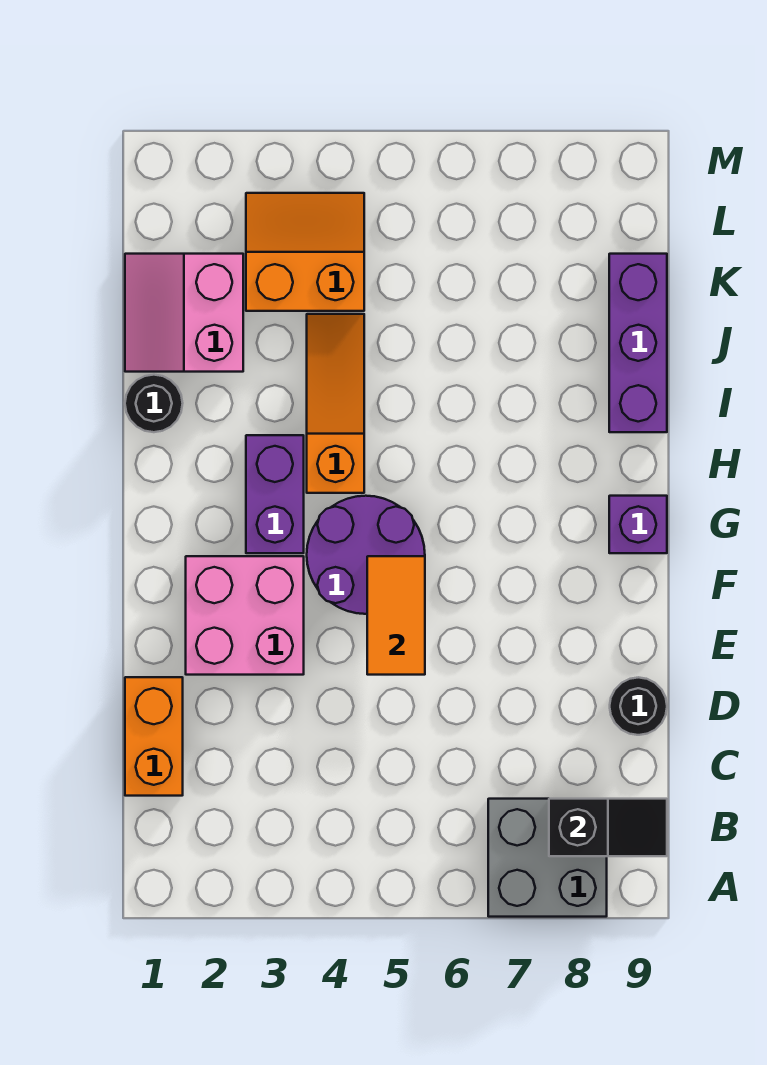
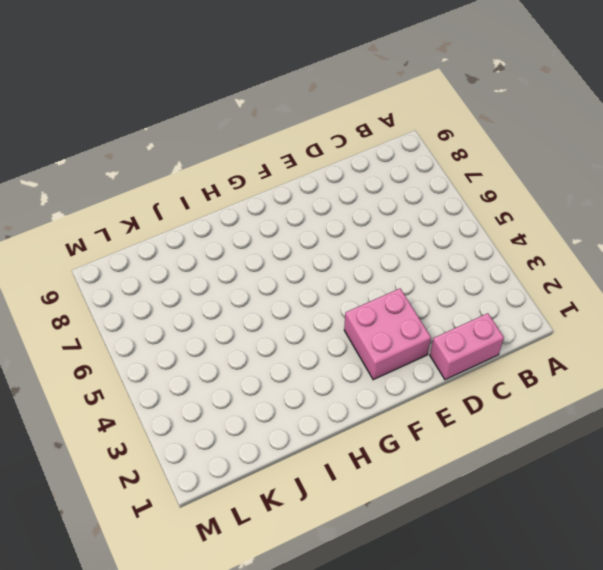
pink brick C1:D1 level 1 -> orange brick C1:D1 level 1
none -> grey brick A7:B8 level 1
none -> black round brick D9 level 1
none -> purple round brick F4:G5 level 1

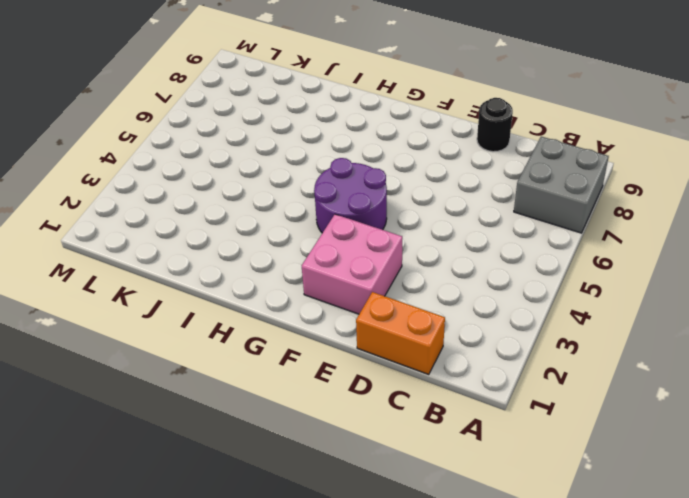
none -> purple brick G3:H3 level 1
none -> purple brick G9 level 1
none -> orange slope H4:J4 level 1 top H

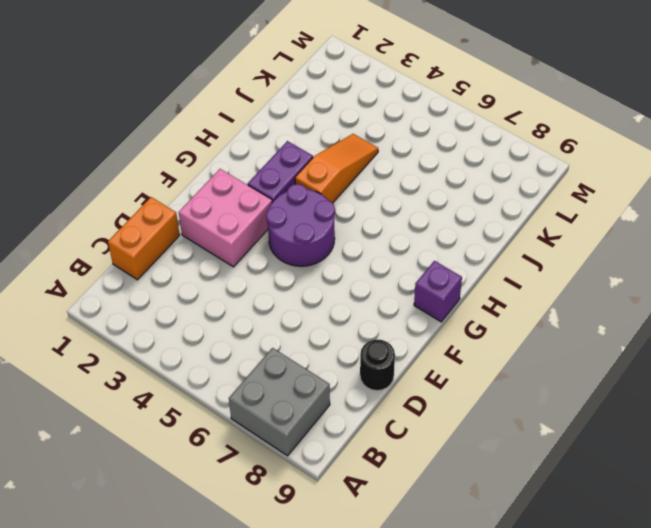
none -> black round brick I1 level 1
none -> purple brick I9:K9 level 1
none -> pink slope J1:K2 level 1 top 2

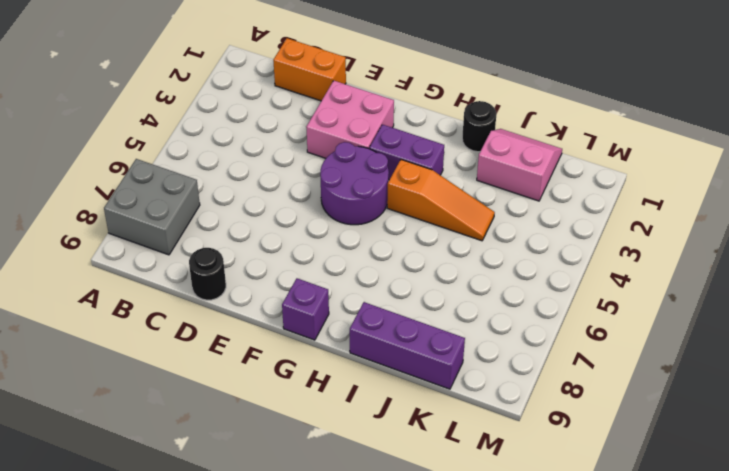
none -> orange slope K3:L4 level 1 top K
none -> black slope B8:B9 level 2 top 8
none -> orange tile E5:F5 level 2

